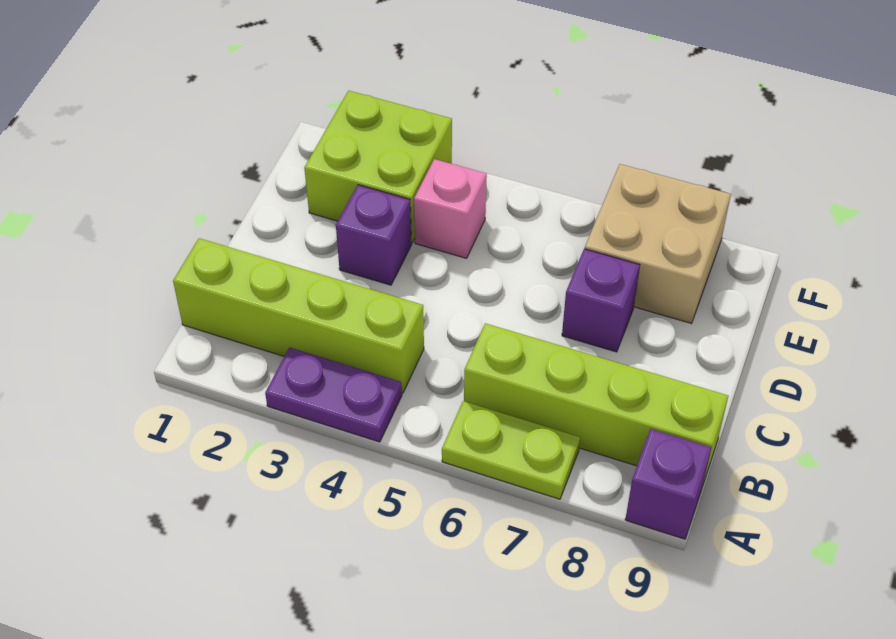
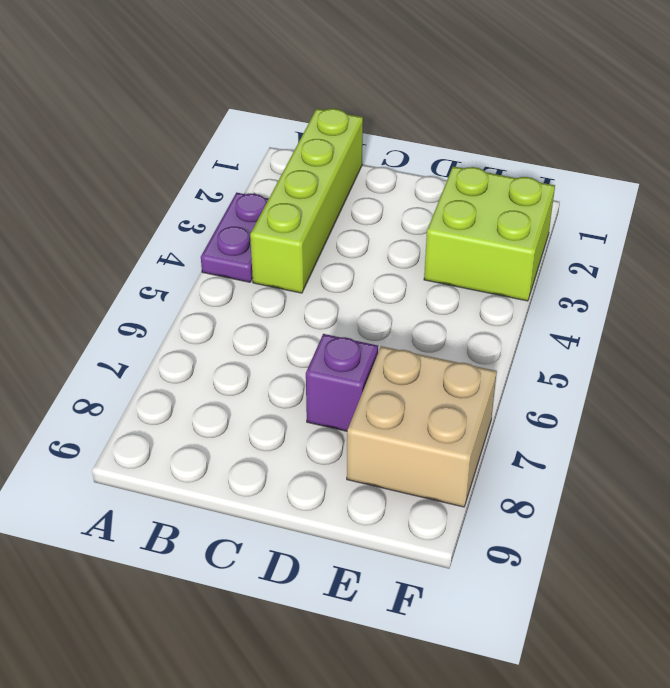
none -> lime plate A6:A7 level 1
none -> purple brick A9 level 1

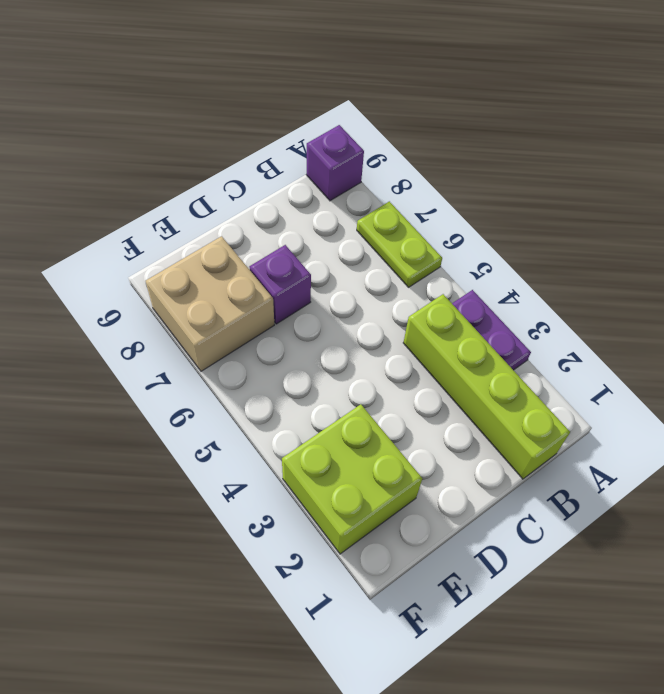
none -> lime brick B6:B9 level 1
none -> purple brick D3 level 1

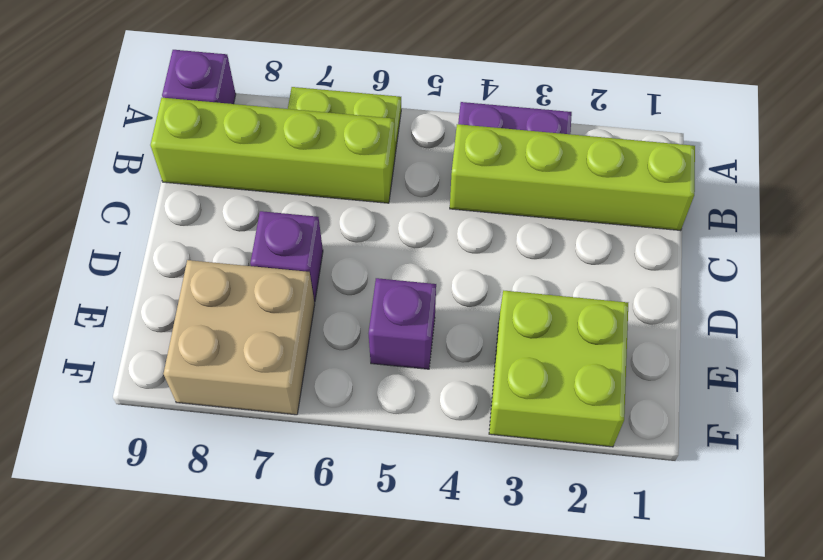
purple brick E5 level 1 -> purple brick D3 level 1
none -> pink brick E4 level 1

